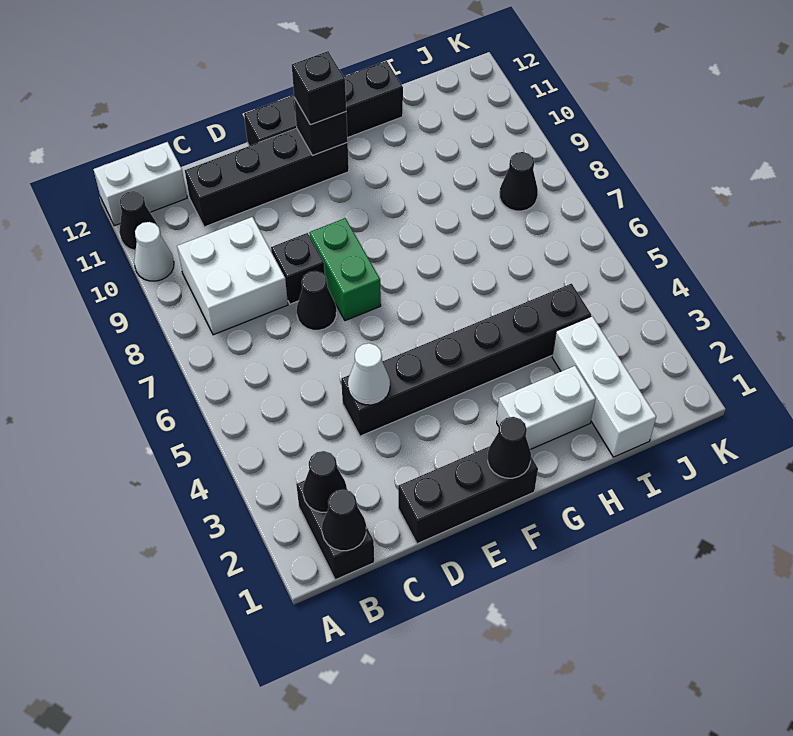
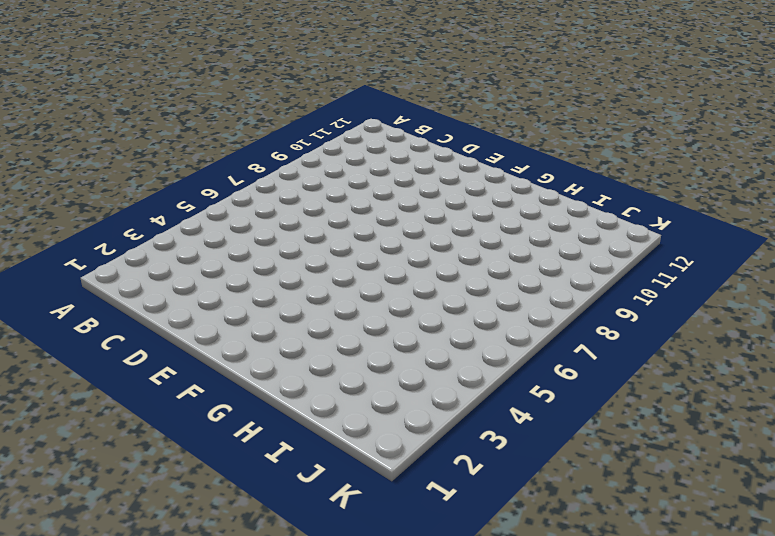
none -> white cone A10 level 1
none -> black cone A11 level 1
none -> white brick A12:B12 level 1

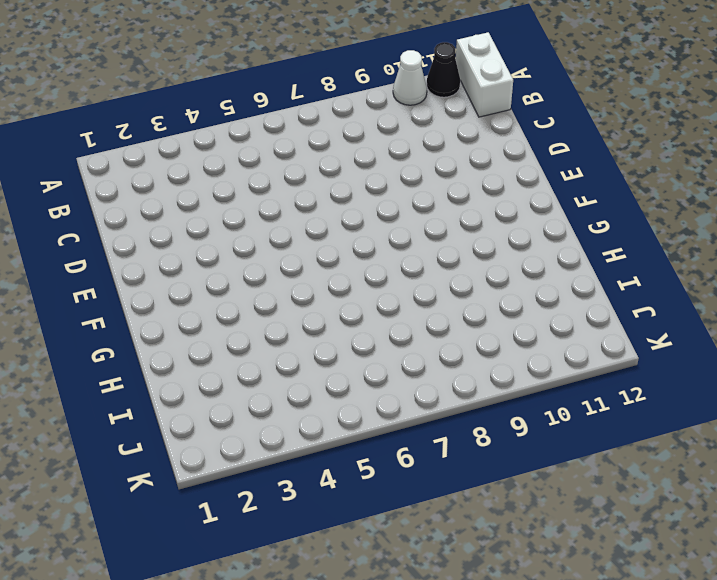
none -> black brick B1:B2 level 1
none -> white brick B8:C9 level 1
none -> black brick C11:F11 level 1

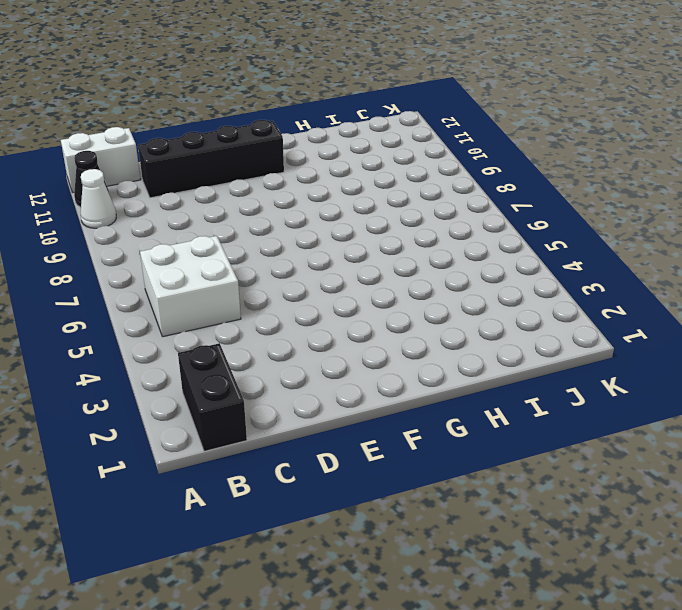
white brick B5:C6 level 1 -> white brick B8:C9 level 1
none -> black brick D1:F1 level 1
none -> black brick D4:I4 level 1
none -> black cone D7 level 1

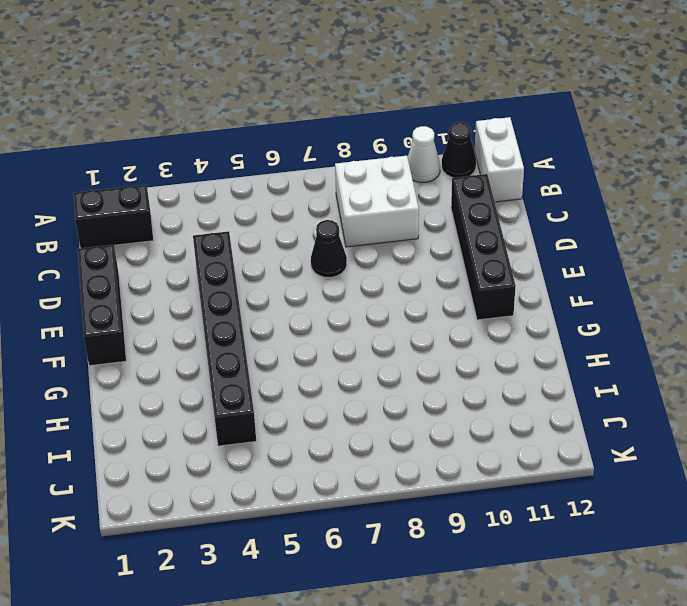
none -> black brick D8 level 1
none -> green brick E7:E8 level 1
none -> black brick E12:H12 level 1

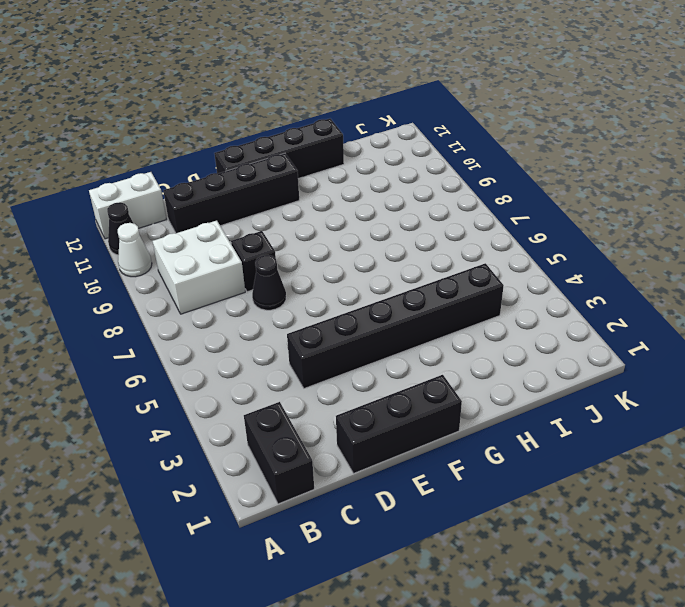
none -> green brick E7:E8 level 1
none -> white brick G2:H2 level 1
none -> white brick I1:I3 level 1

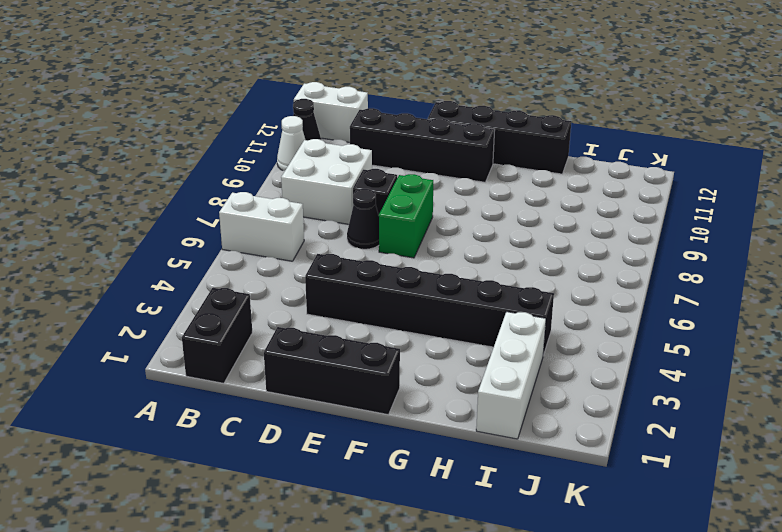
white brick A6:B6 level 1 -> white brick G2:H2 level 1
none -> black cone J8 level 1
none -> black cone B1 level 2
none -> black cone B2 level 2

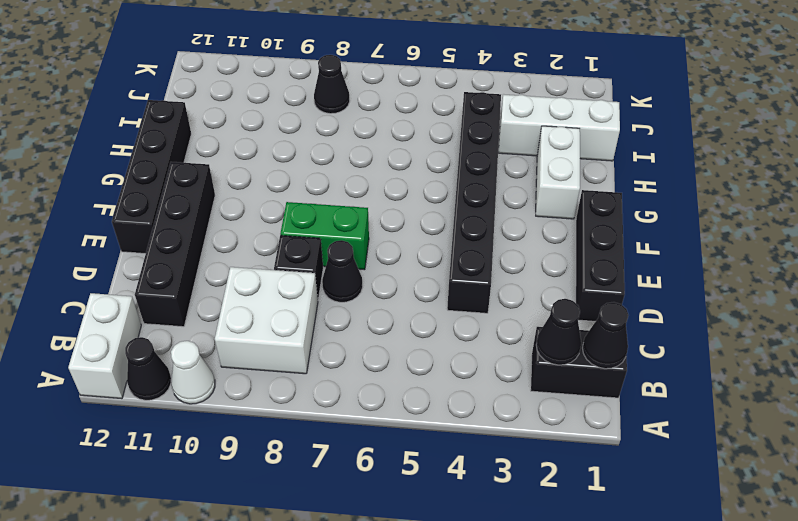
none -> white cone D4 level 2
none -> black cone F1 level 2
none -> black brick F11 level 2

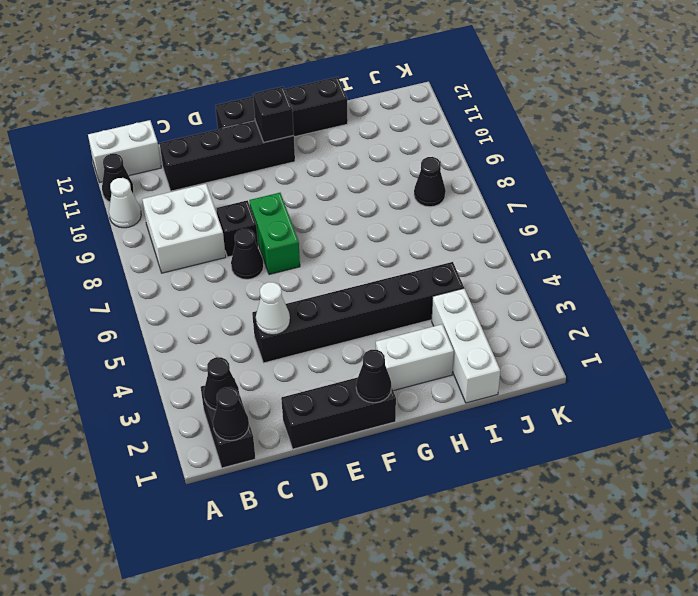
none -> black brick F11 level 3

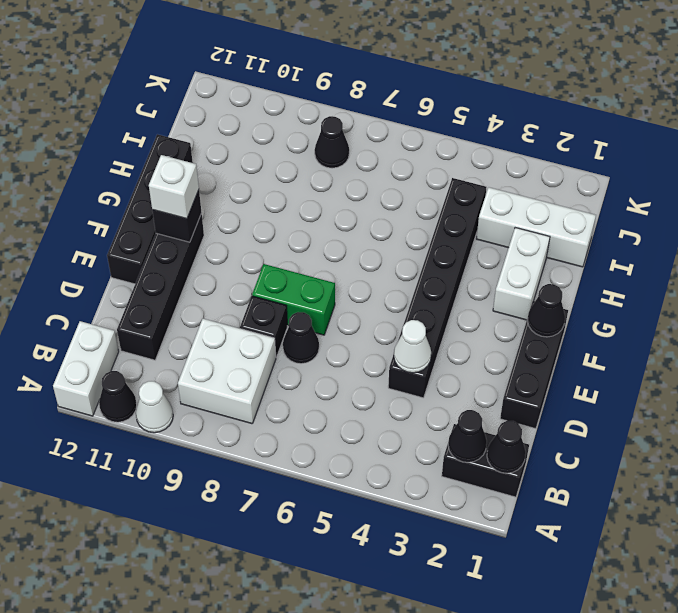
white brick F11 level 3 -> black brick F11 level 3

